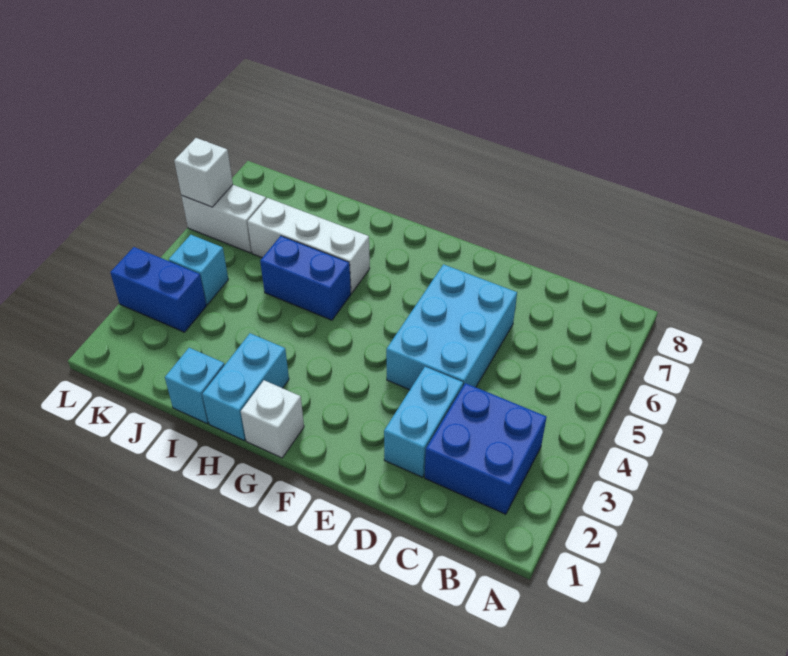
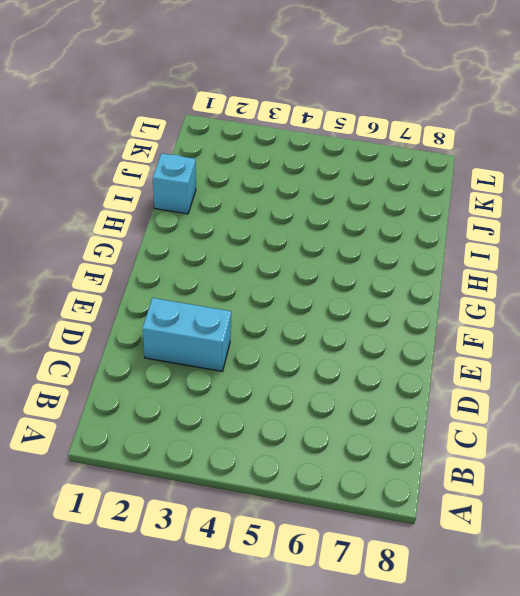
none -> blue brick B2:C3 level 1
none -> cyan brick D4:E6 level 1
none -> white brick G1 level 1

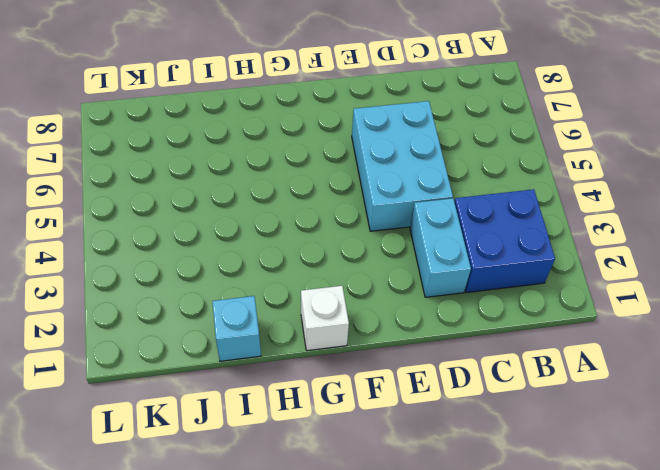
none -> cyan brick H1:H2 level 1
none -> blue brick H5:I5 level 1
none -> white brick H6:J6 level 1

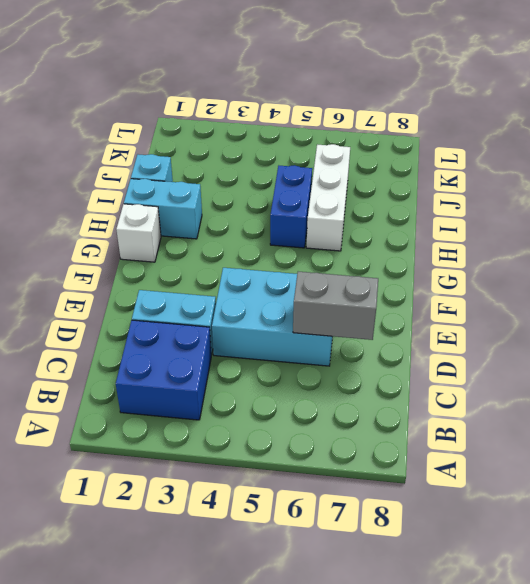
grey brick D6:D7 level 2 -> none
none -> blue brick K3:L3 level 1
none -> cyan brick K4 level 1
none -> white brick K6:L6 level 1

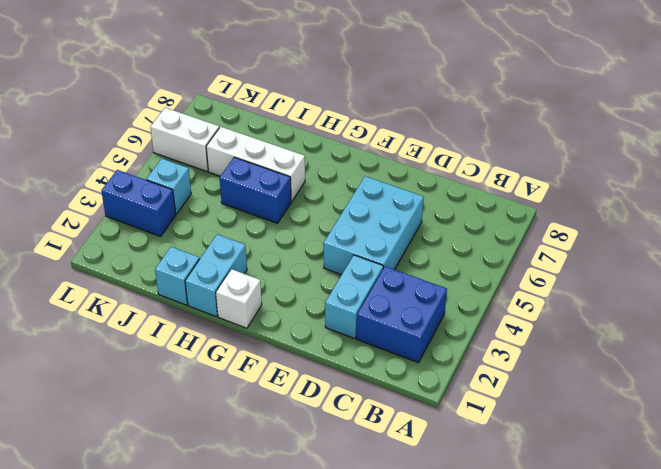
none -> white brick L6 level 2

